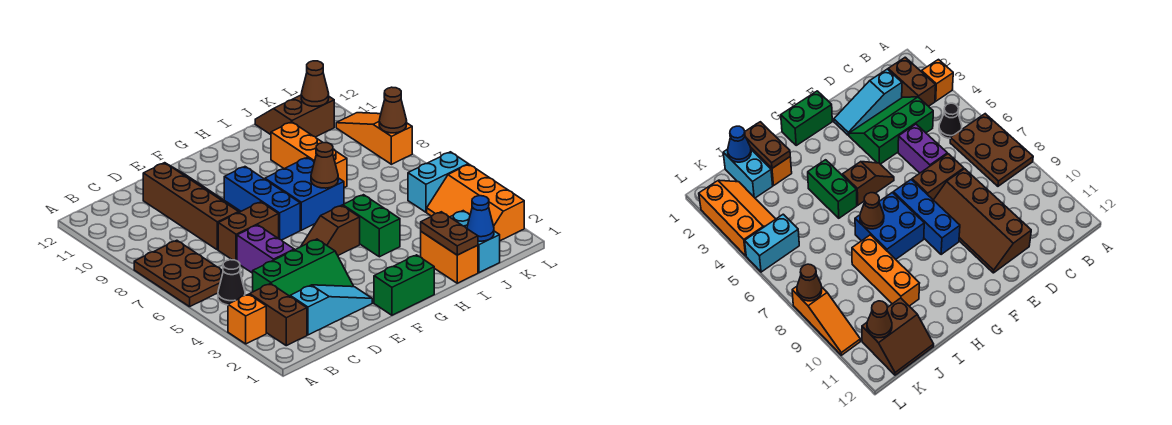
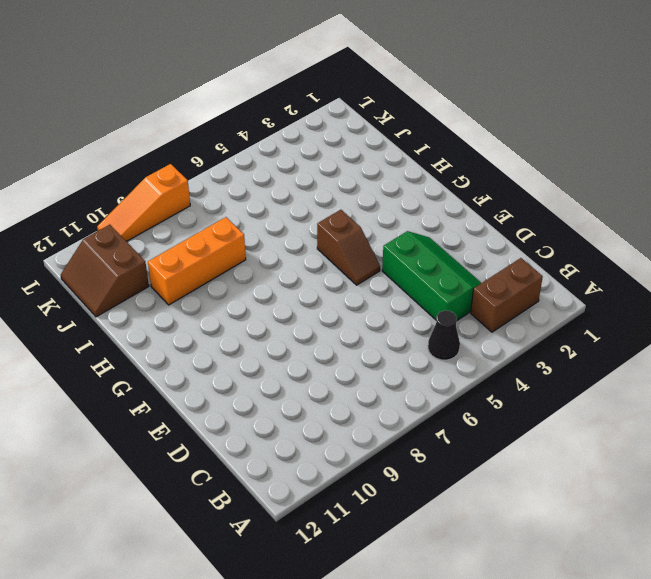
none -> orange brick A3 level 1
none -> brown plate A6:B8 level 1
none -> cyan slope C2:E2 level 1 top C

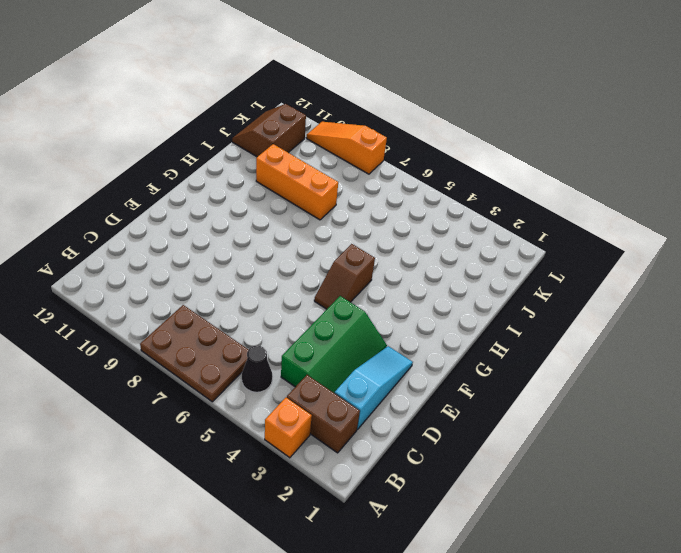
none -> purple brick D5:D6 level 1
none -> brown brick D7:E7 level 1
none -> brown slope D8:E11 level 1 top D

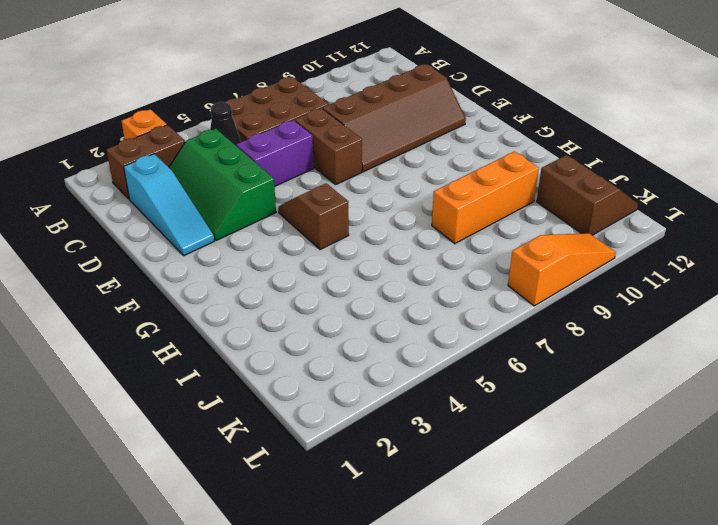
none -> green brick F1:G1 level 1
none -> blue brick F7:F9 level 1
none -> blue brick G7:H8 level 1

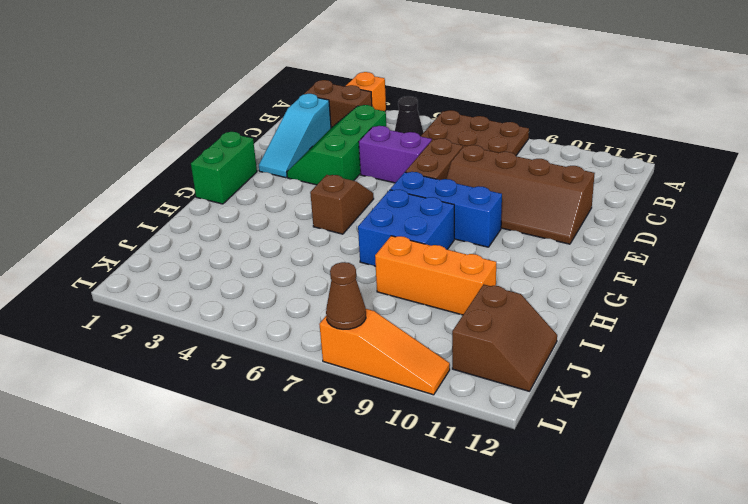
none -> green brick H4:H5 level 1
none -> orange brick I1:I2 level 1
none -> cyan brick J1:J2 level 1

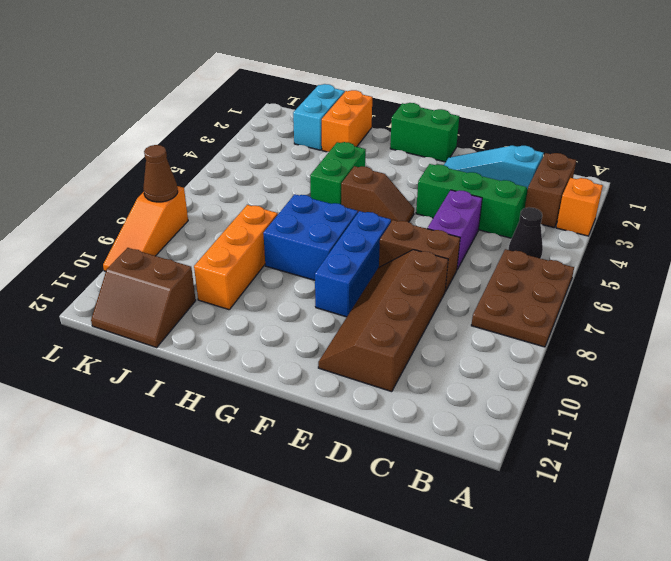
none -> orange slope K2:L4 level 1 top L
none -> cyan brick K5:L5 level 1
none -> brown cone H7 level 2

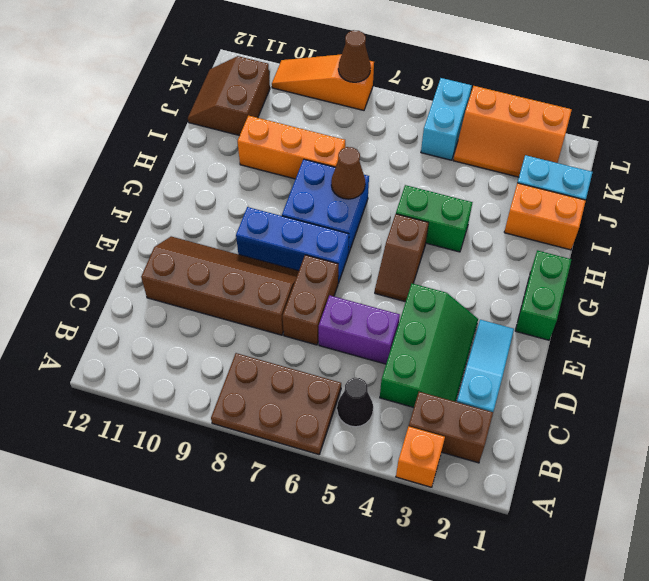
none -> brown plate I1:I2 level 2
none -> blue cone J1 level 2
none -> brown cone K11 level 2

